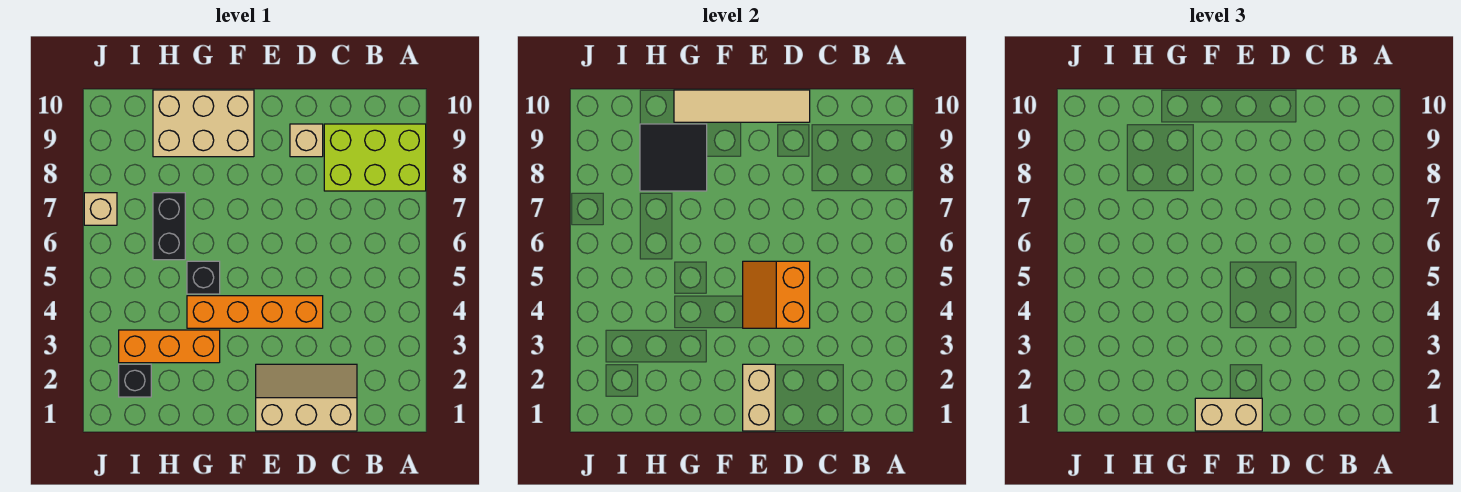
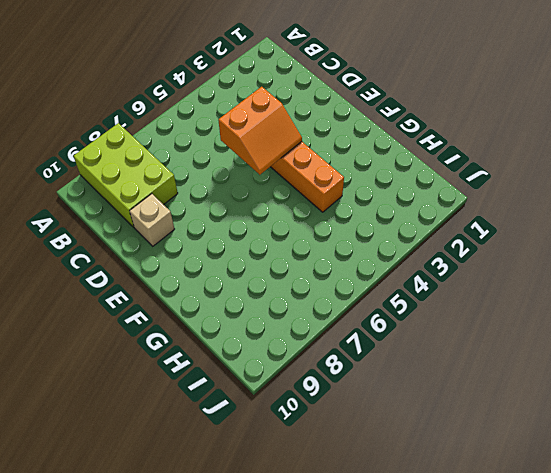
none -> tan slope C1:E2 level 1 top 1
none -> tan brick F9:H10 level 1
none -> orange brick G3:I3 level 1

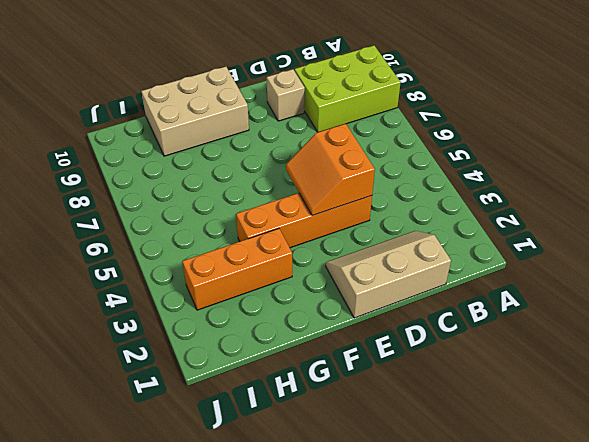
none -> black brick G5 level 1
none -> black brick H6:H7 level 1
none -> black brick I2 level 1

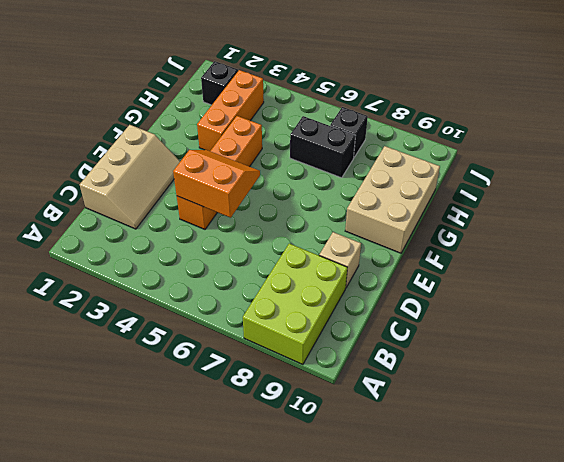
black brick I7 level 1 -> black brick G5 level 1
none -> tan brick J7 level 1
none -> tan tile D10:G10 level 2
none -> tan brick E1:E2 level 2

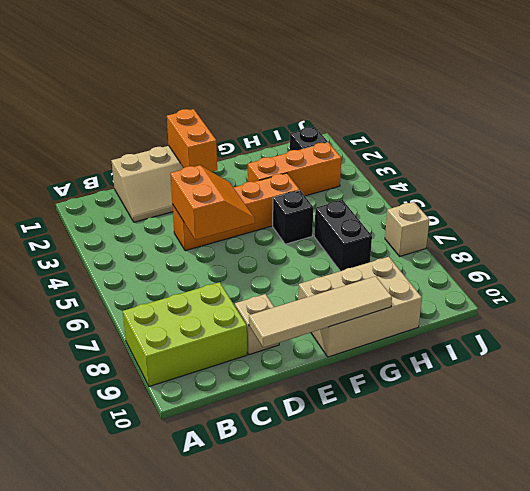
orange brick E1:E2 level 2 -> tan brick E1:E2 level 2
none -> black tile G8:H9 level 2
none -> tan brick E1:F1 level 3

